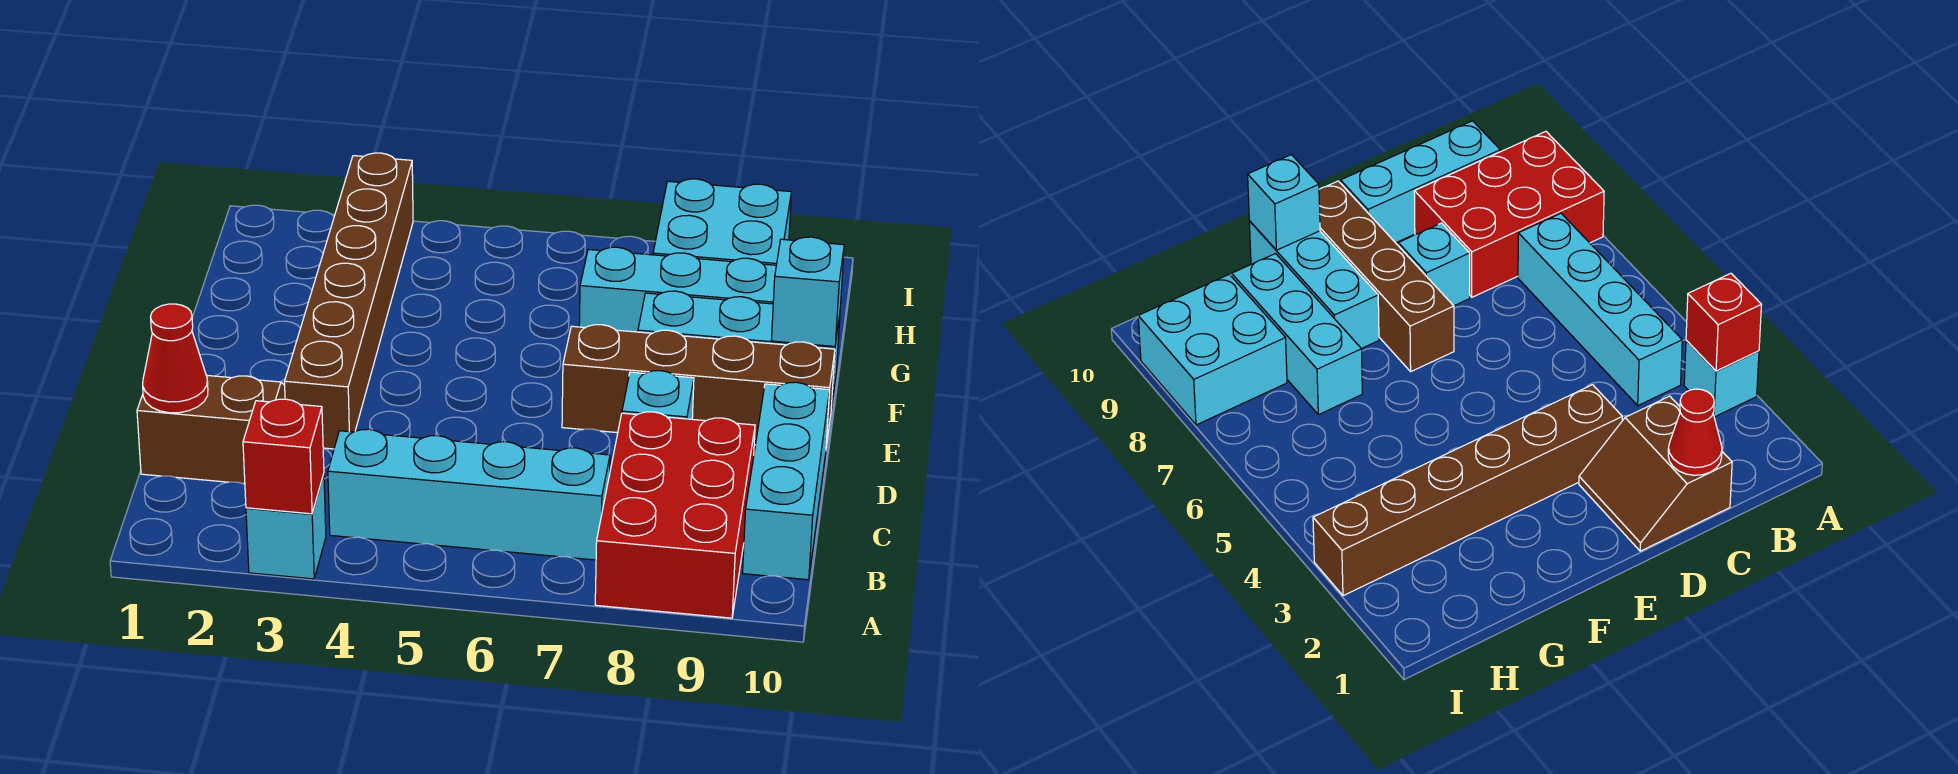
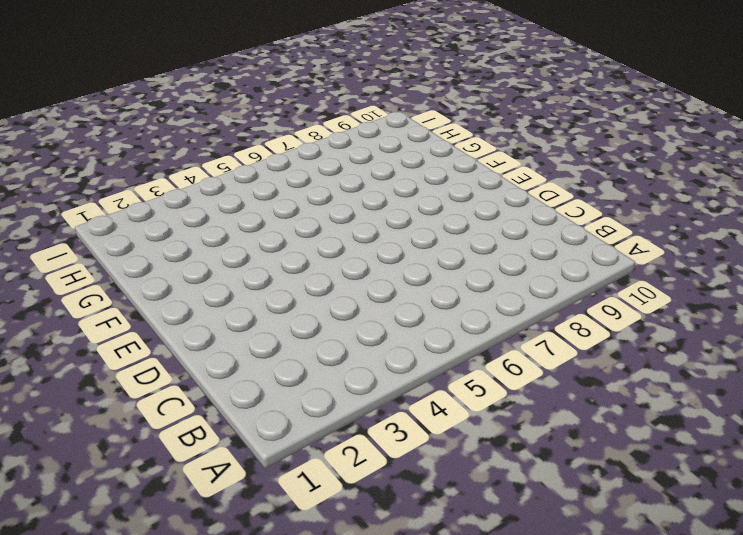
none -> cyan brick A3 level 1
none -> red brick A8:C9 level 1
none -> cyan brick B4:B7 level 1

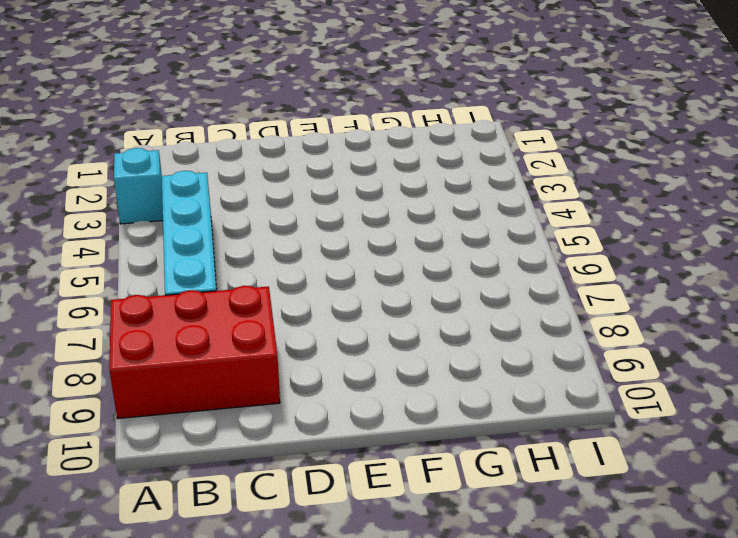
none -> cyan brick B10:D10 level 1
none -> brown slope C1:D2 level 1 top C
none -> brown brick D3:I3 level 1

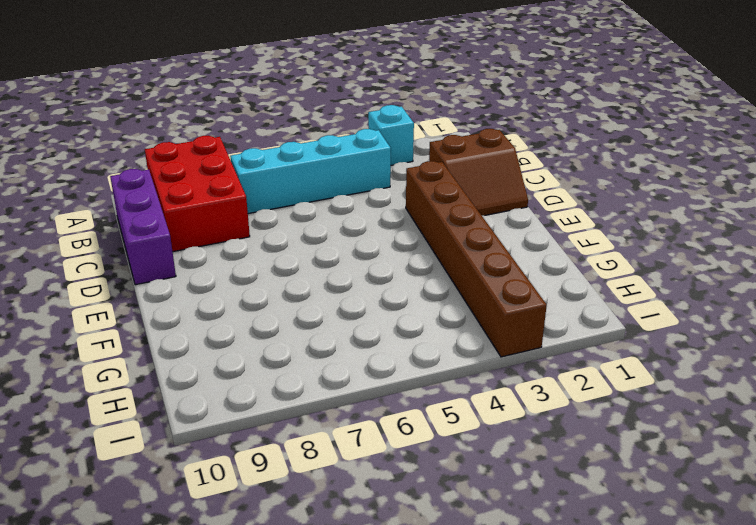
purple brick B10:D10 level 1 -> cyan brick B10:D10 level 1
none -> cyan brick D8 level 1
none -> brown brick E7:E10 level 1
none -> cyan brick F8:F10 level 1

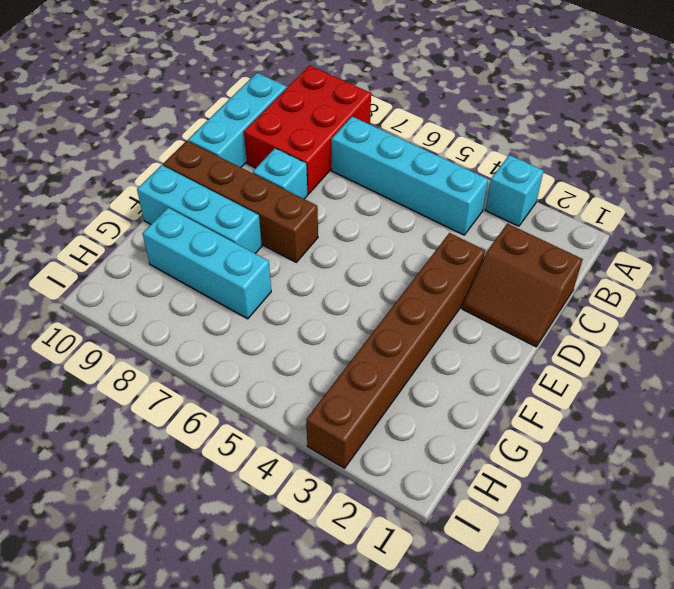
none -> cyan brick H8:I9 level 1
none -> red brick A3 level 2
none -> red cone C1 level 2

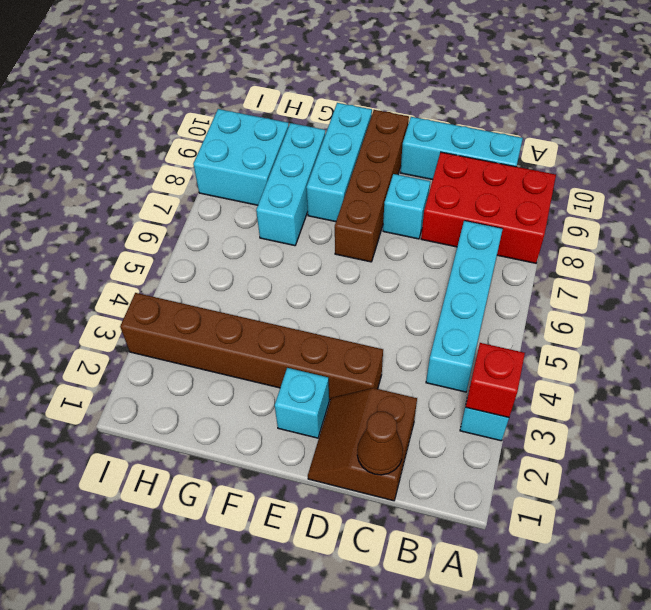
brown cone C1 level 2 -> red cone C1 level 2
cyan brick E2 level 1 -> cyan brick F10 level 2

